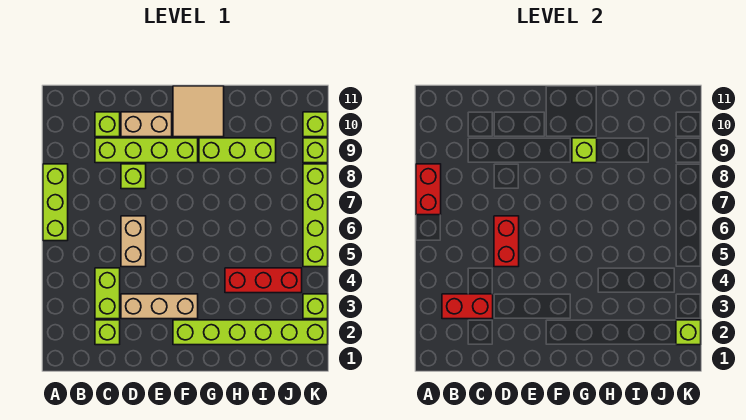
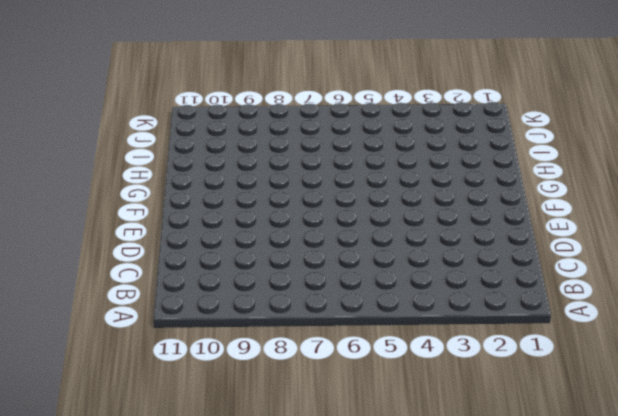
none -> lime brick A6:A8 level 1
none -> lime brick C2 level 1
none -> lime brick C3:C4 level 1

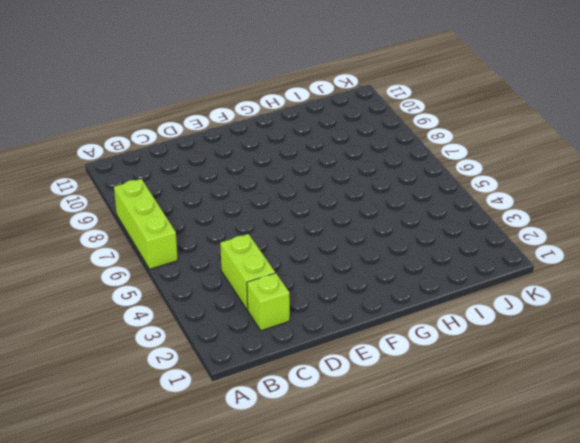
none -> lime brick C9:F9 level 1
none -> lime brick C10 level 1
none -> tan brick D3:F3 level 1

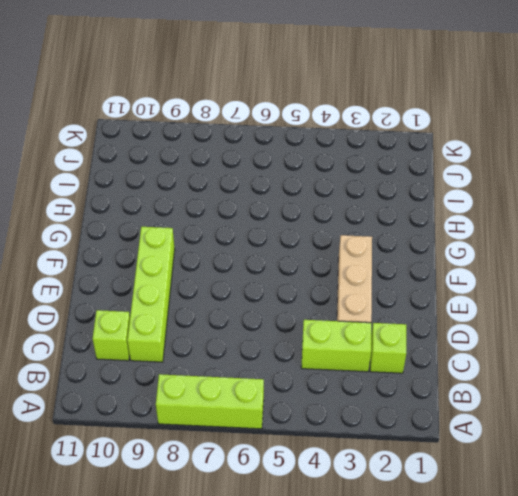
none -> tan brick D5:D6 level 1
none -> lime brick D8 level 1
none -> tan brick D10:E10 level 1

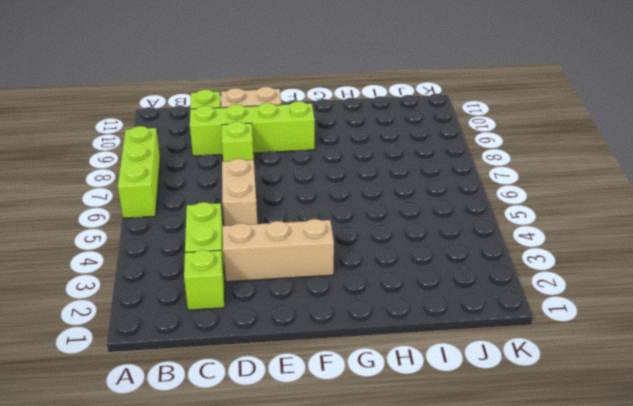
none -> lime brick F2:K2 level 1
none -> tan tile F10:G11 level 1
none -> lime brick G9:I9 level 1

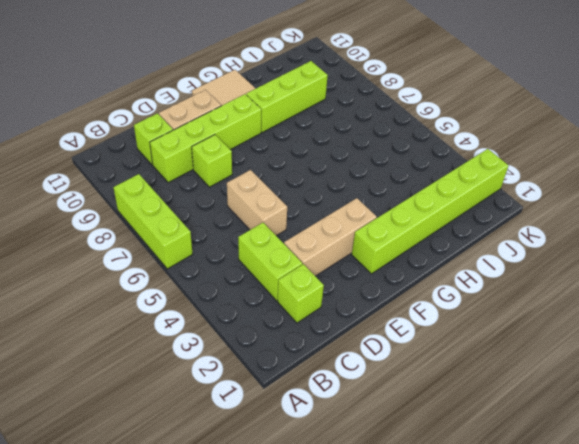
none -> red brick H4:J4 level 1
none -> lime brick K3 level 1
none -> lime brick K5:K8 level 1

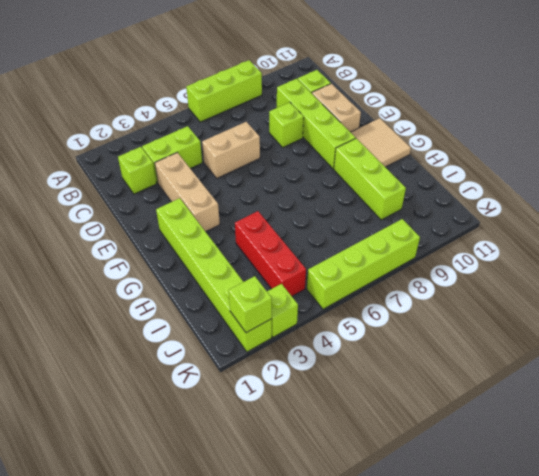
none -> lime brick K9 level 1
none -> lime brick K10 level 1
none -> red brick A7:A8 level 2

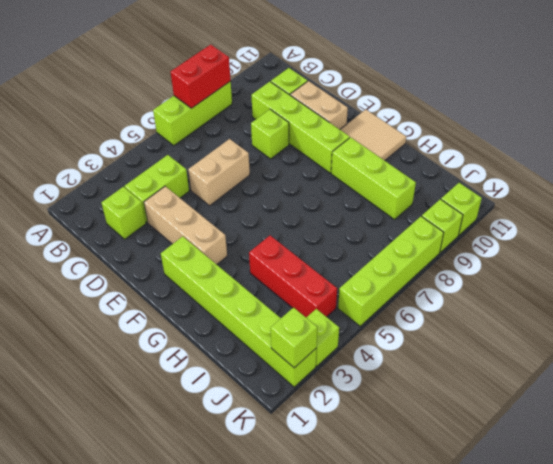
none -> red brick B3:C3 level 2
none -> red brick D5:D6 level 2
none -> lime brick G9 level 2

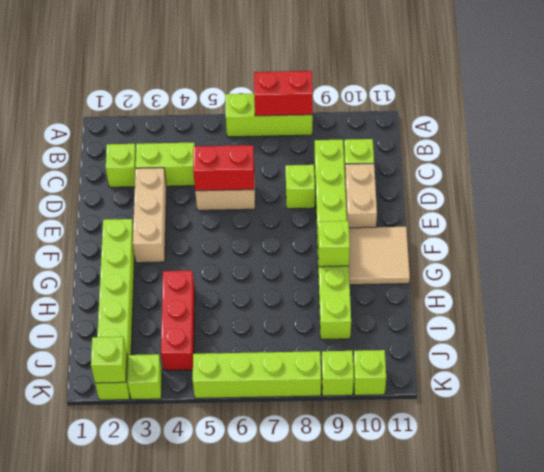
none -> red brick B3:C3 level 2

